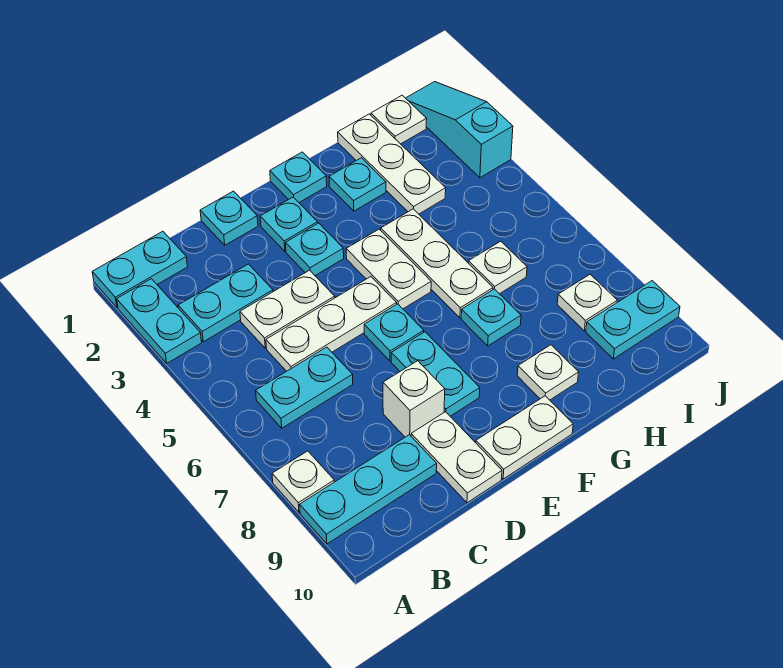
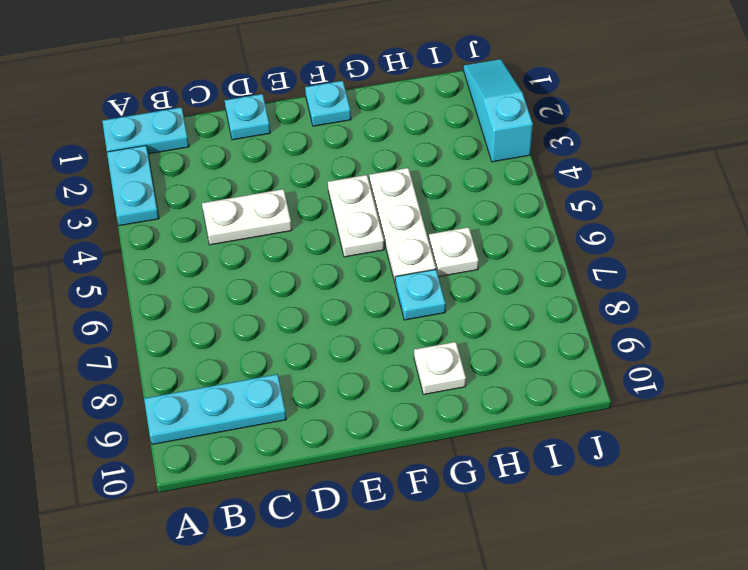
none -> white plate A8 level 1
none -> cyan plate B3:C3 level 1
none -> cyan plate B6:C6 level 1

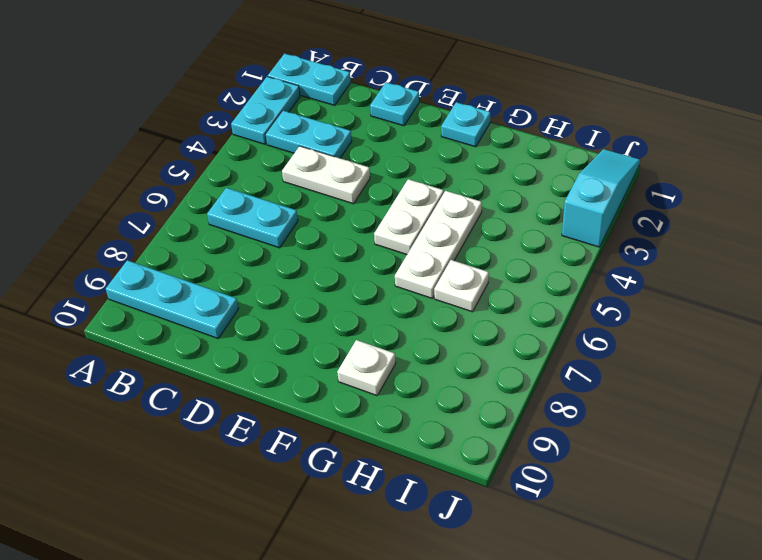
none -> white plate A8 level 1
none -> white plate C5:E5 level 1
none -> white brick D8 level 1

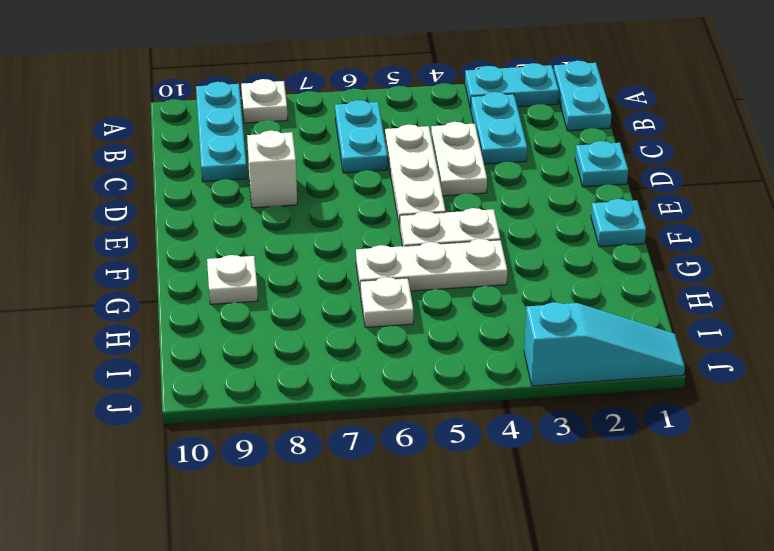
none -> white plate D9:D10 level 1
none -> cyan plate E2 level 1
none -> cyan plate E3 level 1

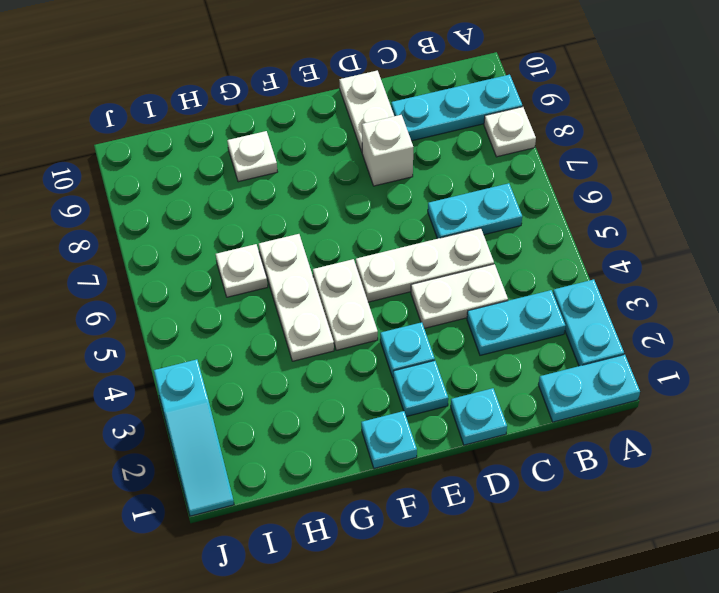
none -> cyan plate E6 level 1
none -> cyan plate E7:E8 level 1
none -> white plate E10:F10 level 1

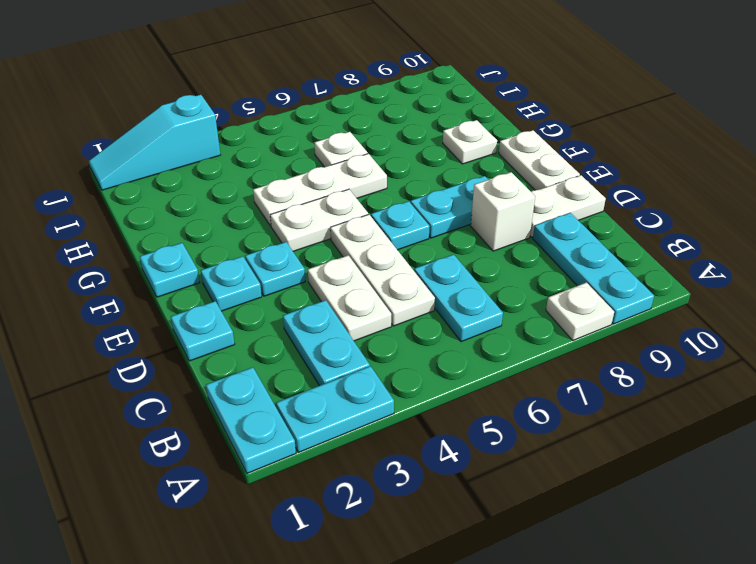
none -> cyan plate G2 level 1
none -> cyan plate G7 level 1
none -> white plate H1:H3 level 1

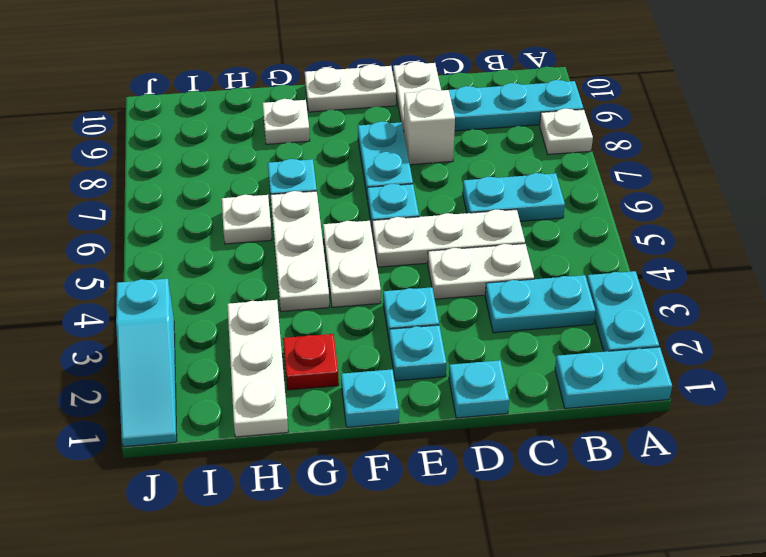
red plate G2 level 1 -> cyan plate G2 level 1
none -> white plate I1 level 1
none -> white plate I8 level 1
none -> cyan plate I9:J9 level 1

